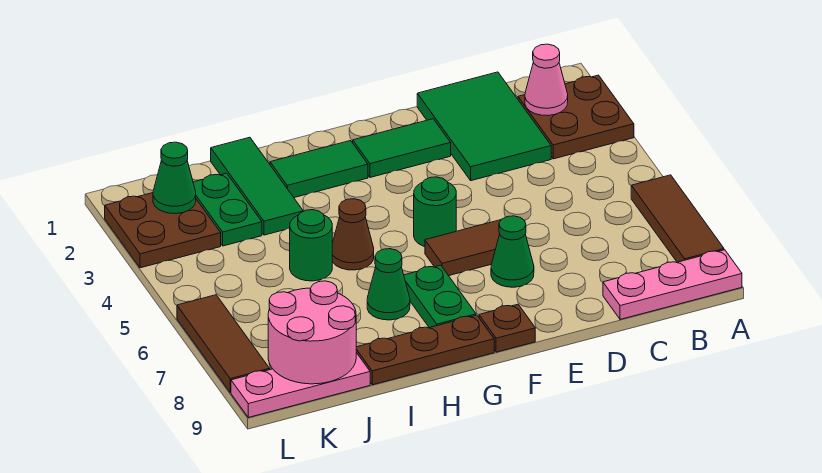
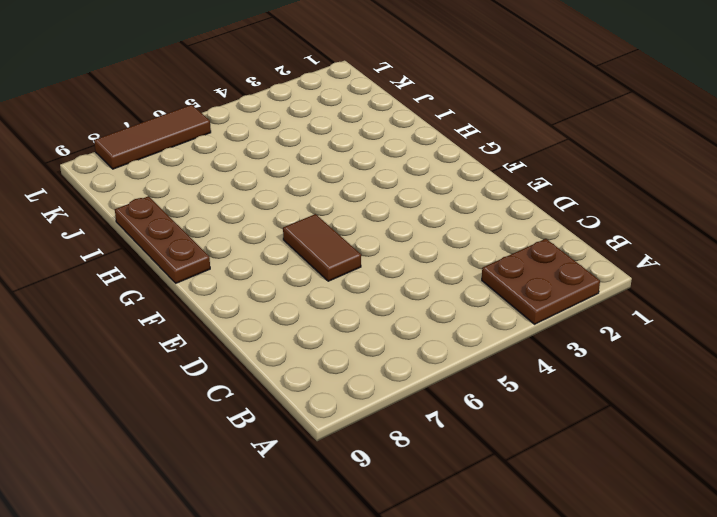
none -> brown tile A6:A8 level 1
none -> pink plate A9:C9 level 1
none -> green tile C1:D3 level 1

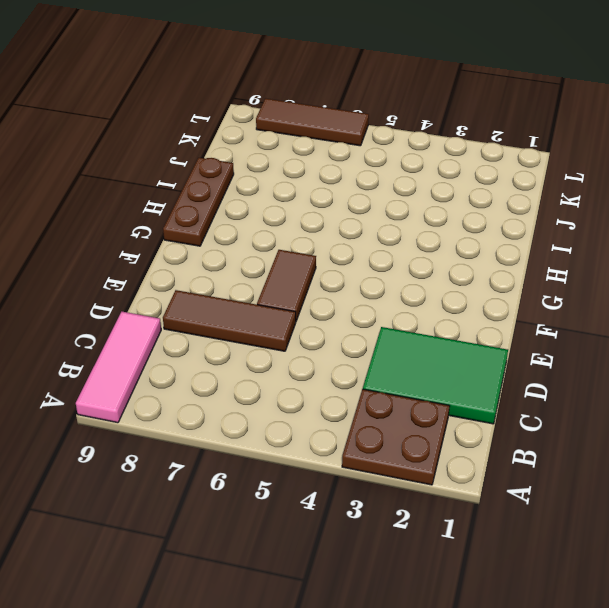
pink tile A9:C9 level 1 -> pink plate A9:C9 level 1
brown tile D6:D8 level 1 -> brown tile A6:A8 level 1
none -> green tile E2:F2 level 1
none -> green cone E7 level 1
none -> green round brick F5 level 1

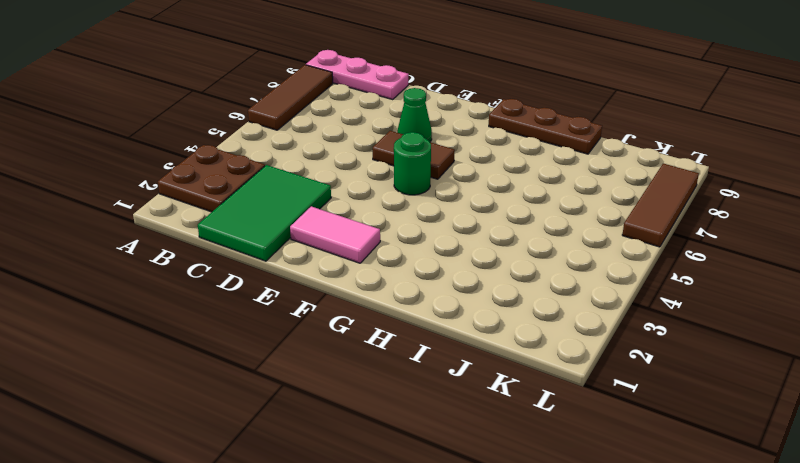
pink tile E2:F2 level 1 -> green tile E2:F2 level 1
none -> brown plate F9 level 1
none -> green tile G2:H2 level 1
none -> green plate G7:G8 level 1

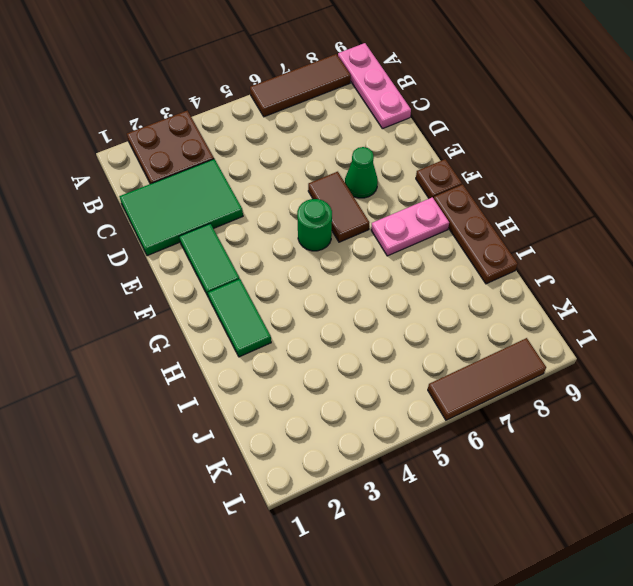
pink plate G7:G8 level 1 -> green plate G7:G8 level 1
none -> brown cone H5 level 1
none -> green cone H7 level 1
none -> green tile I1:I3 level 1

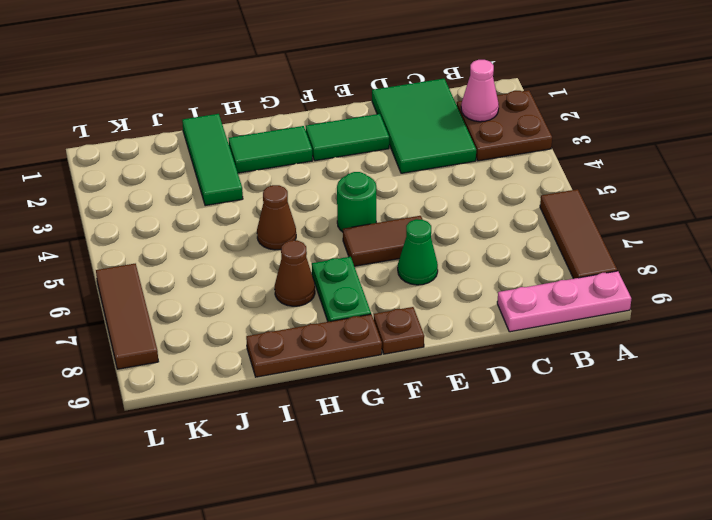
brown cone H7 level 1 -> green cone H7 level 1
none -> green round brick I5 level 1
none -> green plate J2:J3 level 1
none -> pink plate J9:L9 level 1

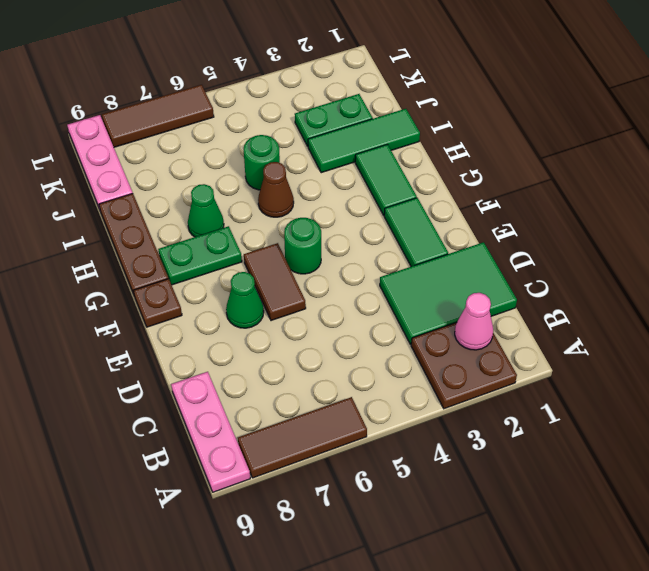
none -> brown plate K2:L3 level 1
none -> pink round brick J8:K9 level 2
none -> green cone K2 level 2

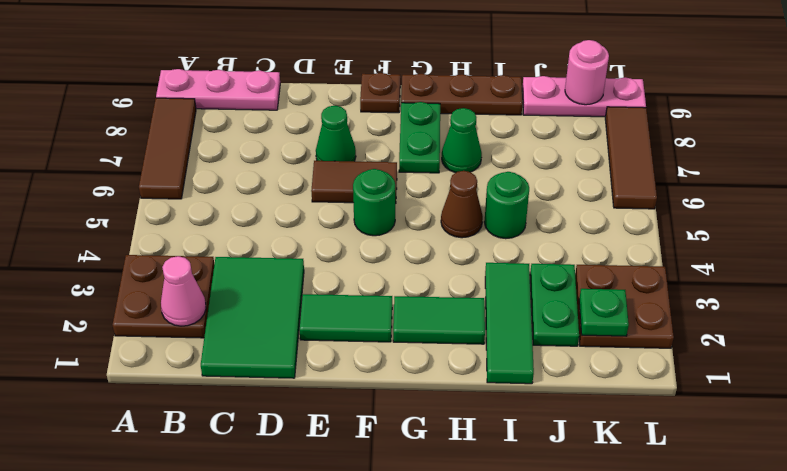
green plate K2 level 2 -> green cone K2 level 2
pink round brick K9 level 2 -> pink round brick J8:K9 level 2

